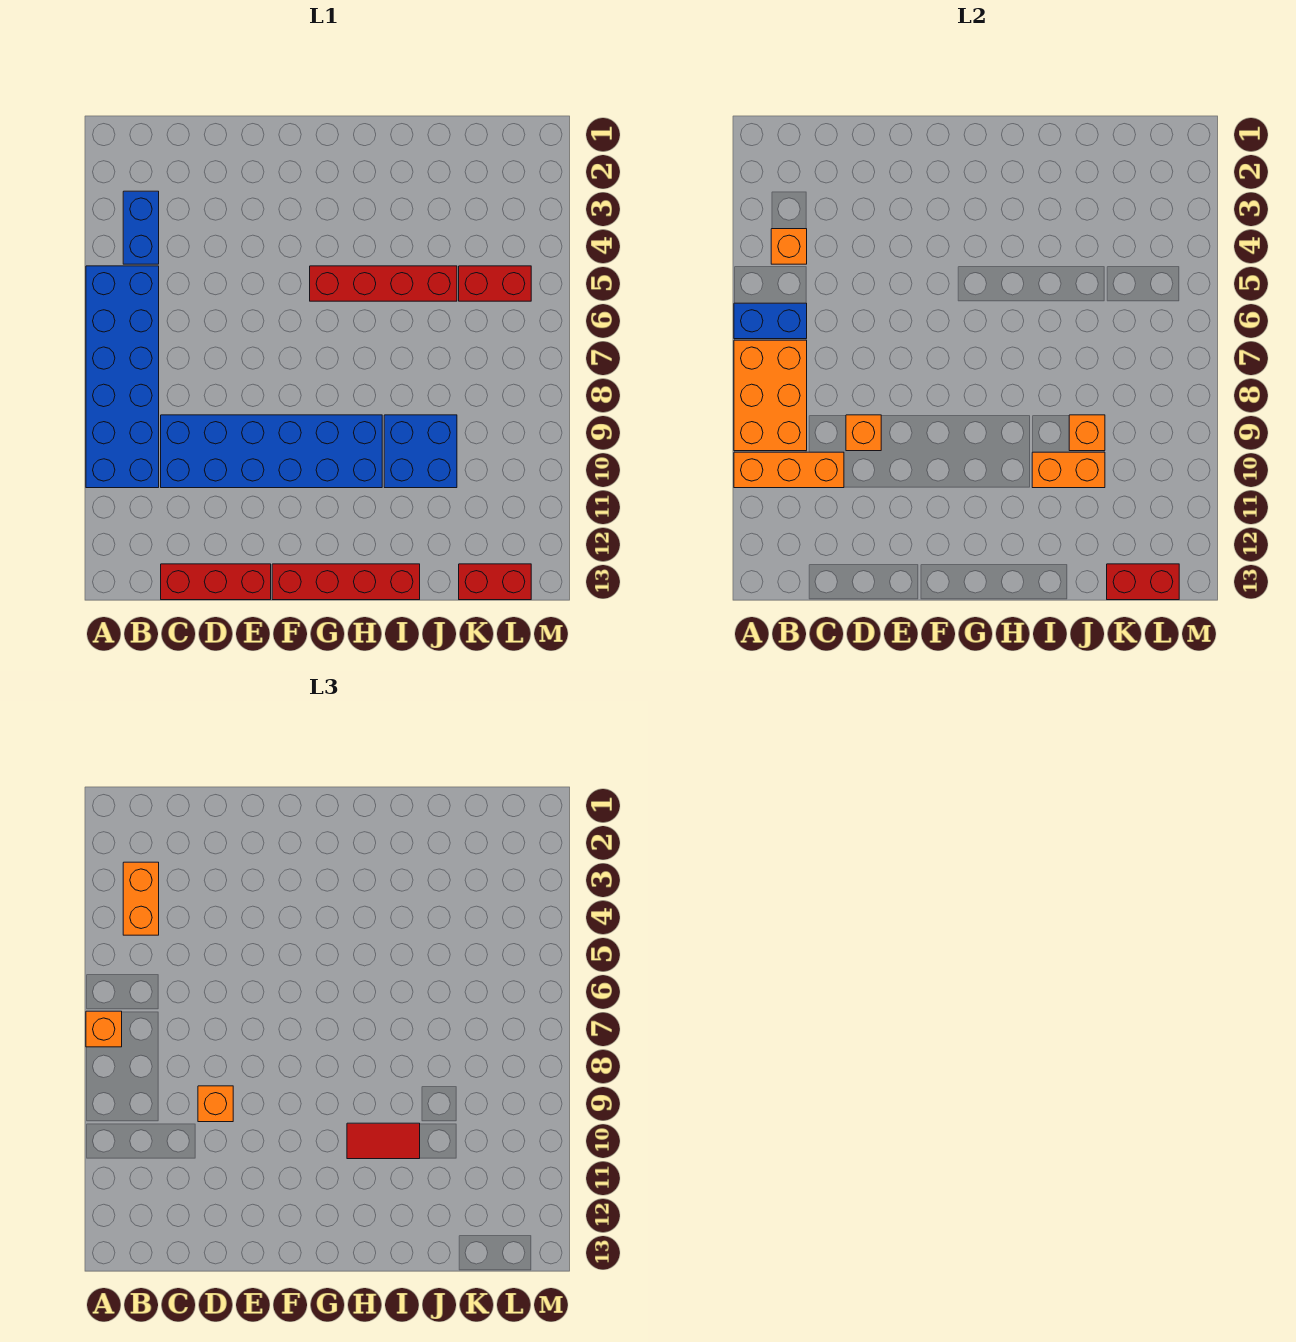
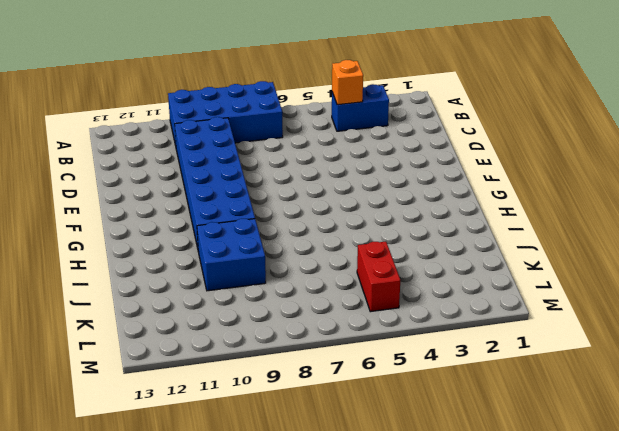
blue brick A7:B10 level 1 -> blue brick A5:B10 level 1
none -> red brick C13:E13 level 1
none -> red brick F13:I13 level 1
none -> red brick G5:J5 level 1

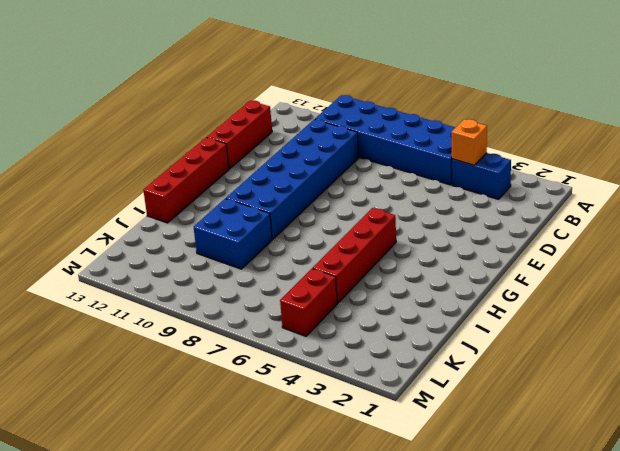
none -> red brick K13:L13 level 1
none -> blue brick A6:B6 level 2
none -> orange brick A7:B9 level 2

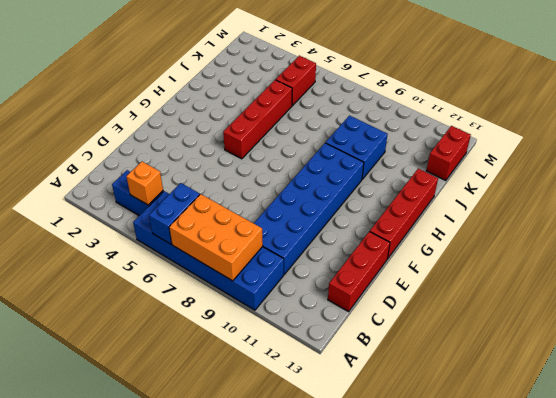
none -> orange brick A10:C10 level 2
none -> orange brick D9 level 2
none -> orange brick I10:J10 level 2

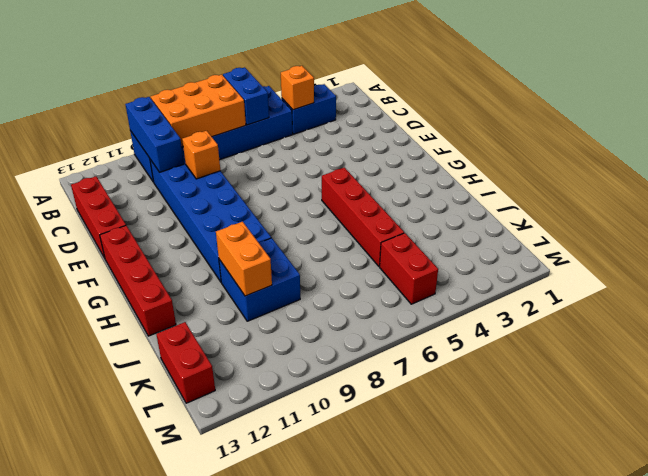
blue brick A10:C10 level 2 -> orange brick A10:C10 level 2
none -> orange brick J9 level 2
none -> red brick K13:L13 level 2
none -> orange brick A7 level 3

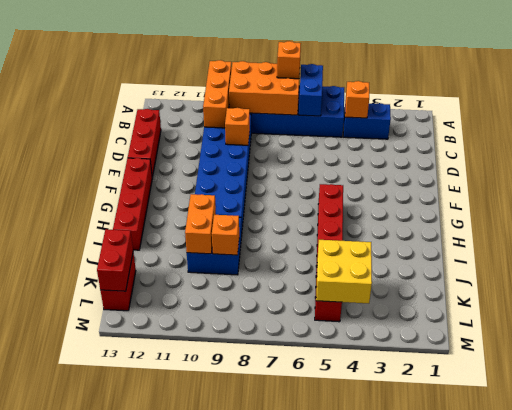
yellow brick K4:L5 level 2 -> none
none -> orange brick B3:B4 level 3
none -> orange brick D9 level 3
none -> red tile H10:I10 level 3

